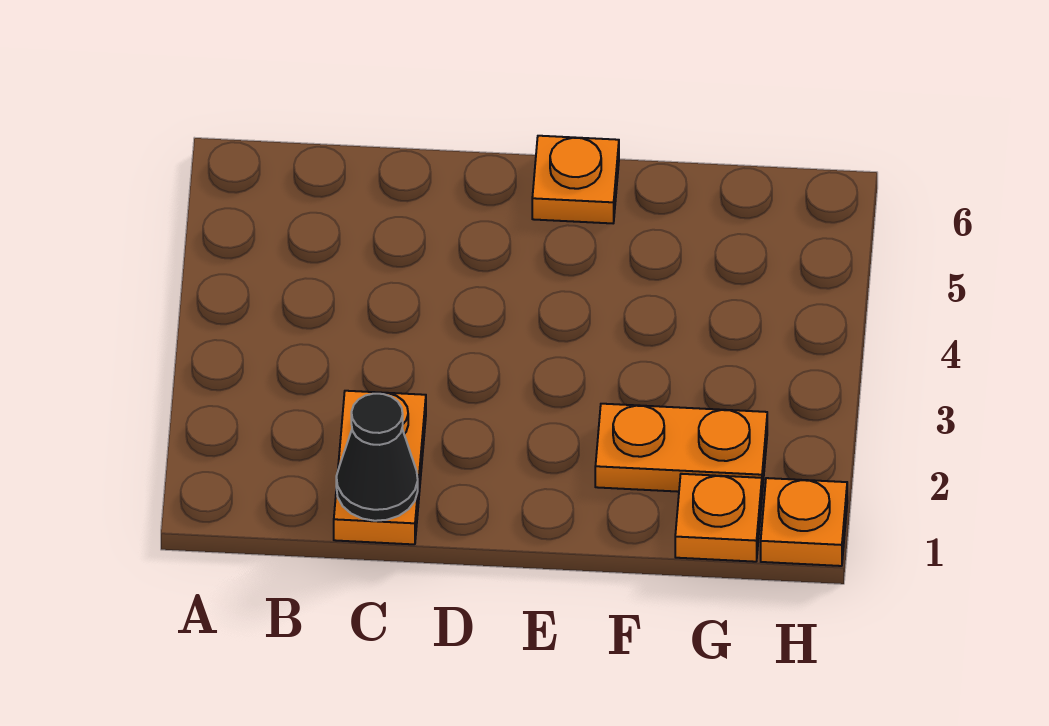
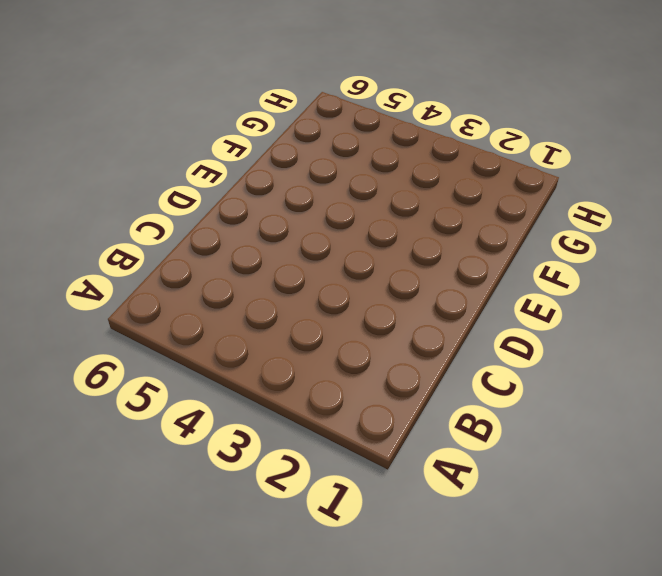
none -> orange plate C1:C2 level 1
none -> orange plate E6 level 1

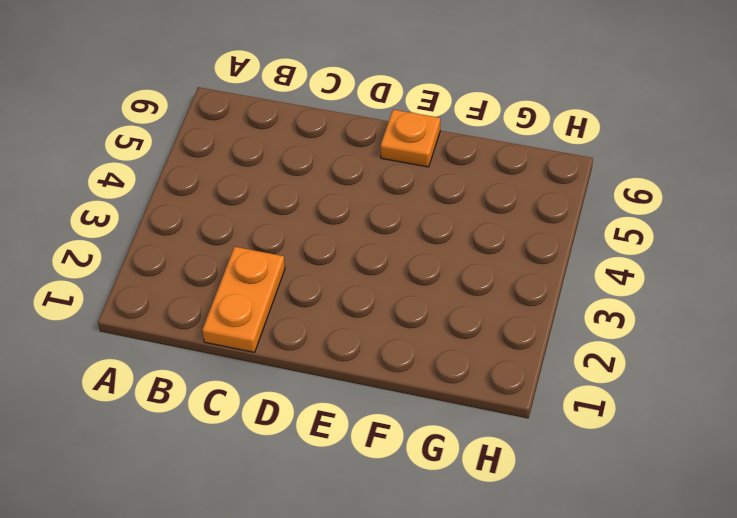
none -> orange plate F2:G2 level 1
none -> orange plate G1 level 1

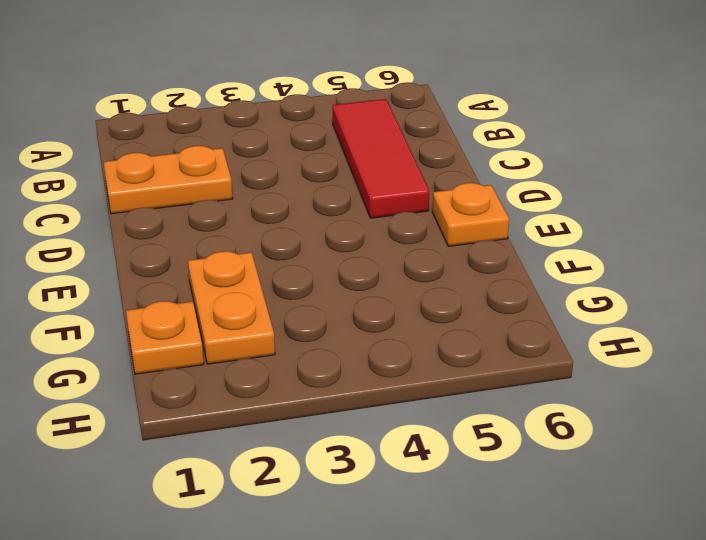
red tile B5:D5 level 1 -> none
none -> orange plate H1 level 1
none -> black cone C1 level 2

